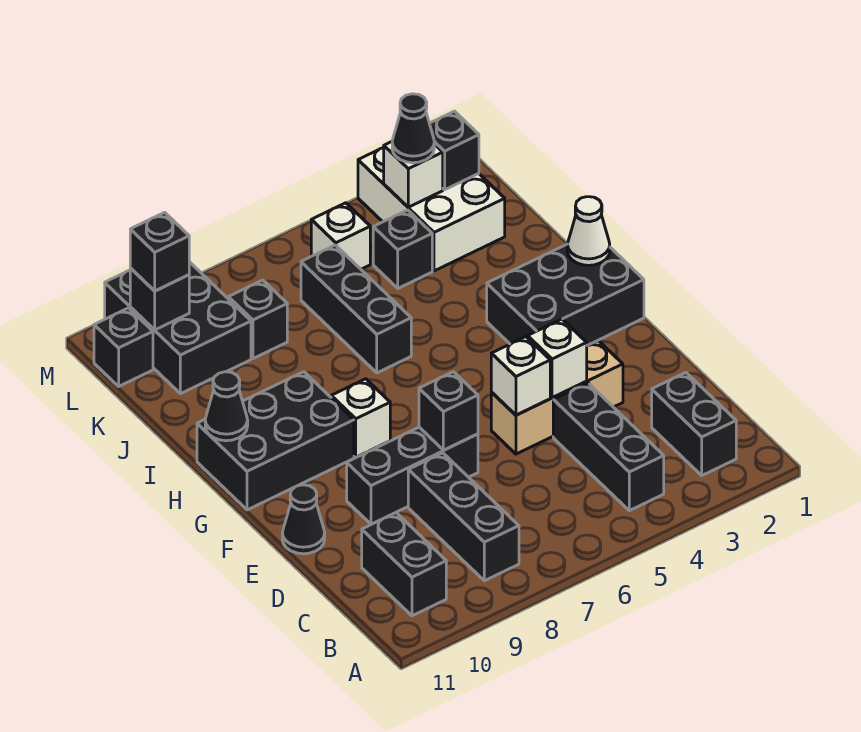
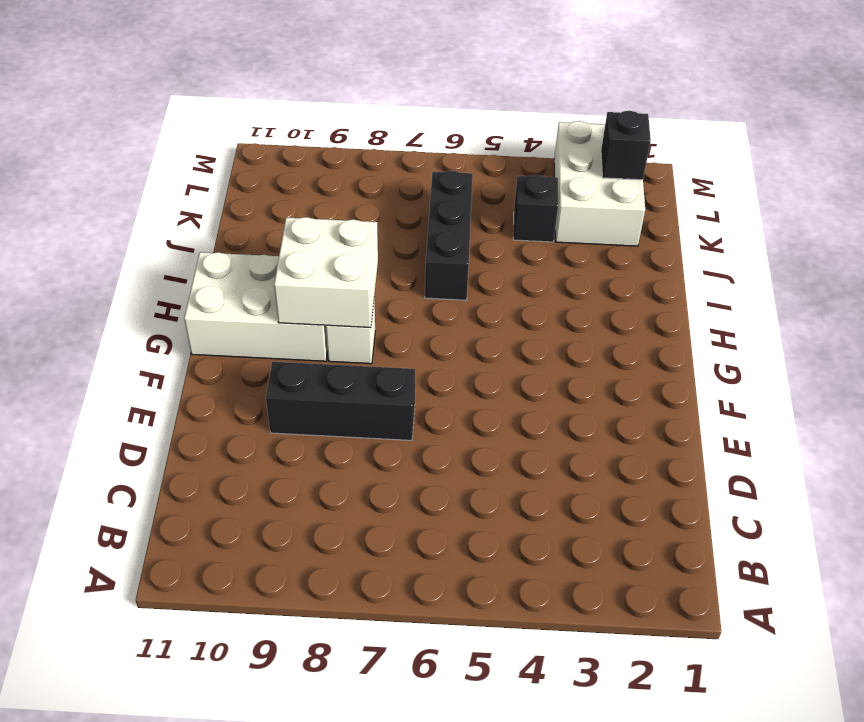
white brick G8:H9 level 2 -> none
white brick G9:H11 level 1 -> black brick G9:H11 level 1
none -> black brick B2:C2 level 1
none -> black brick B4:D4 level 1
none -> black brick B8:D8 level 1

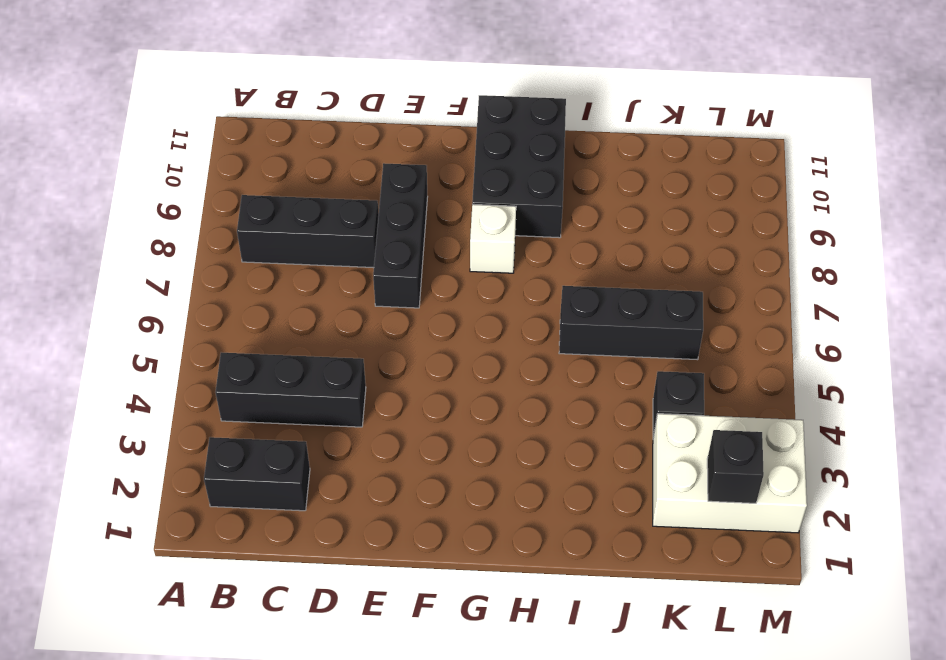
none -> black brick B10:C10 level 1
none -> tan brick E3:E5 level 1
none -> black cone E11 level 1

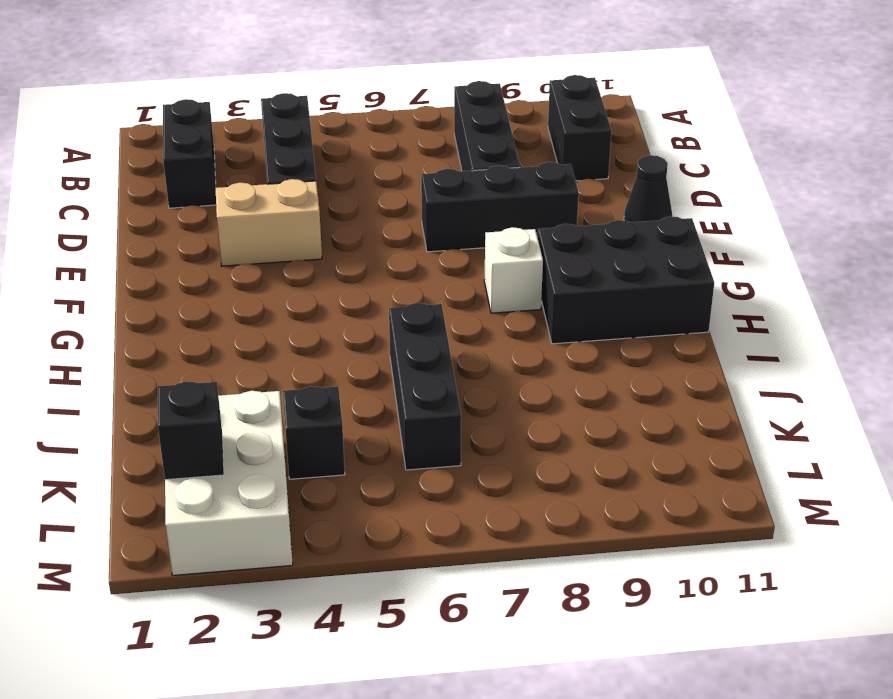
tan brick E3:E4 level 1 -> tan brick E3:E5 level 1
none -> black brick G1:H3 level 1
none -> black brick K8 level 1
none -> black brick K9:M10 level 1

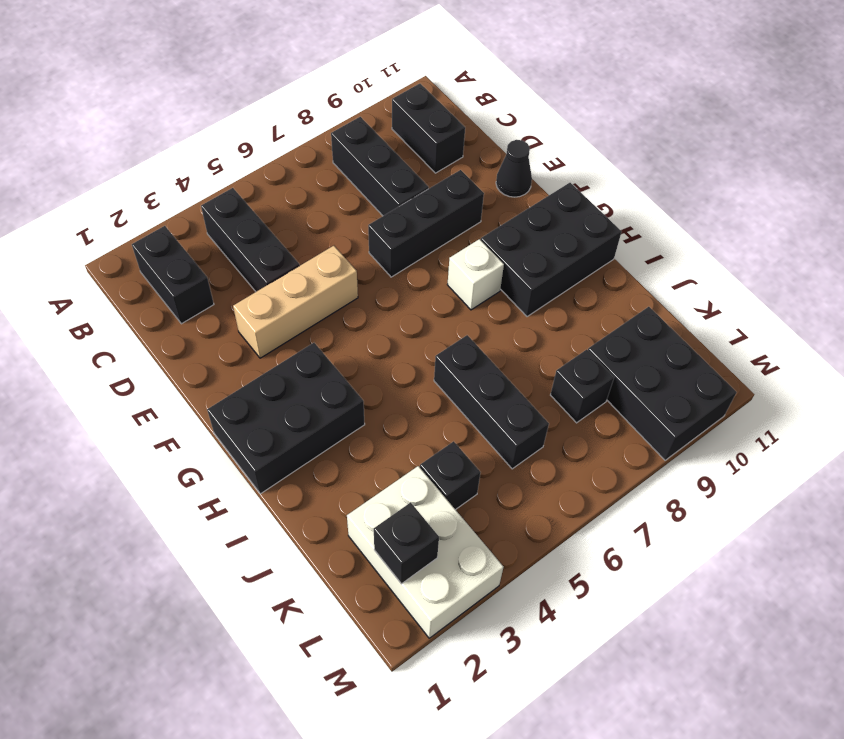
none -> white brick L5 level 1
none -> black brick L11 level 1
none -> white brick E4 level 2

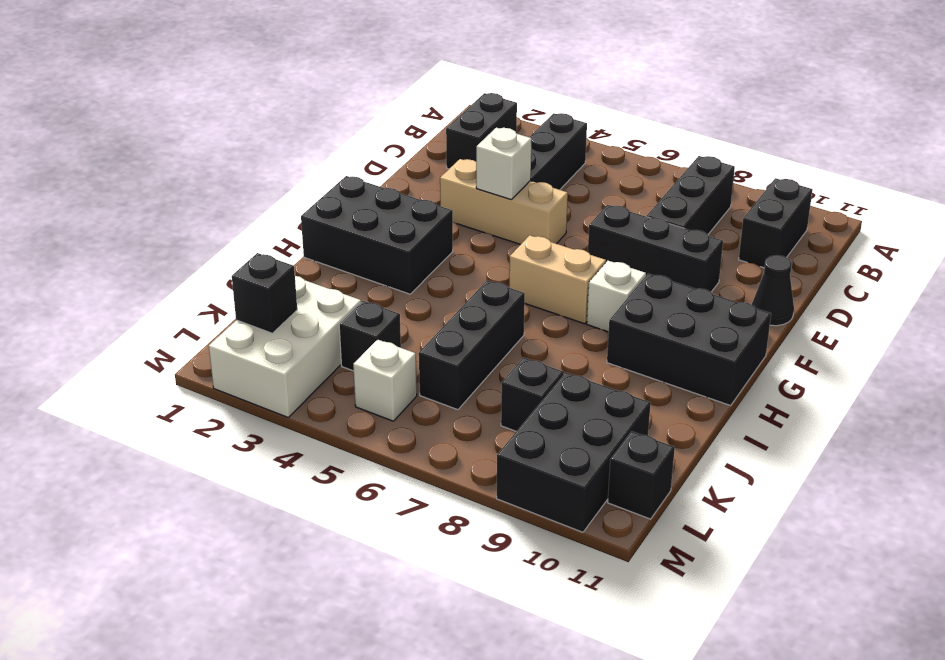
tan brick G6:G7 level 1 -> none
none -> white brick E5 level 2
none -> black brick E7 level 2
none -> white cone H1 level 2

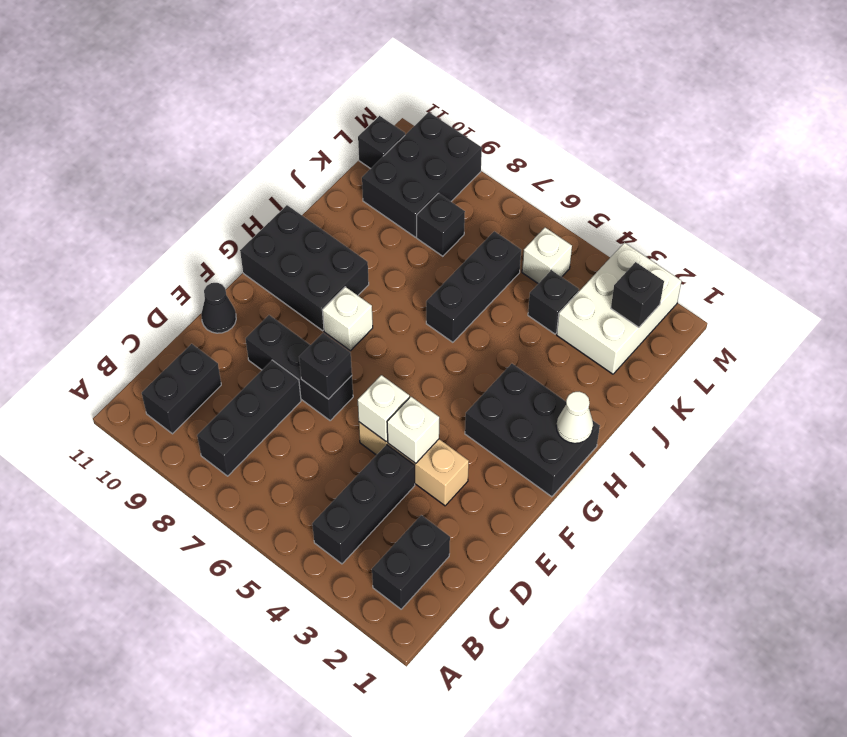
none -> black cone H11 level 2
none -> white brick L3 level 2
none -> black brick L10 level 2

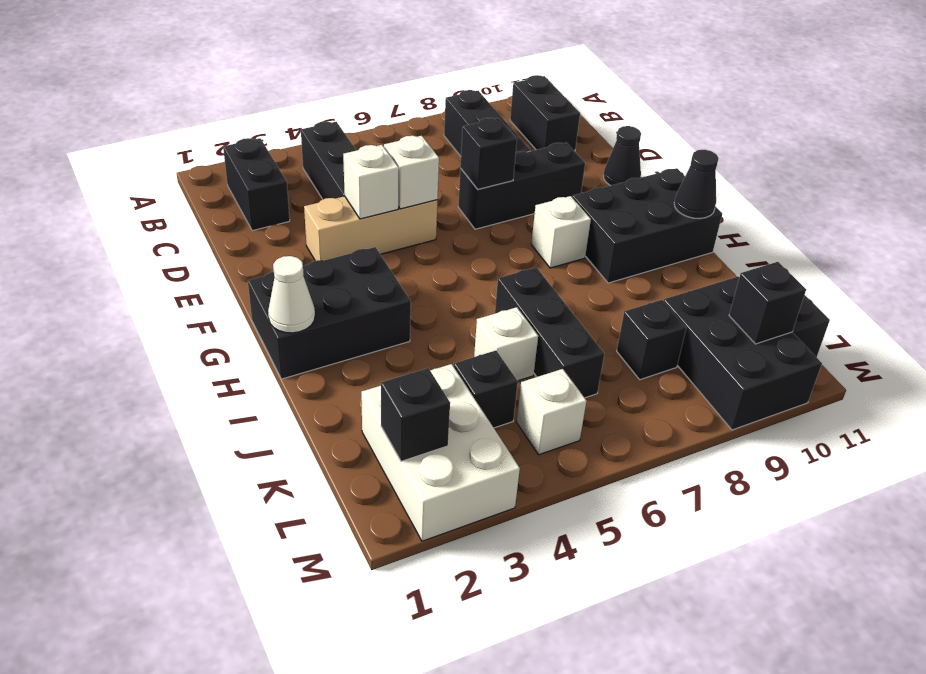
white brick J5 level 1 -> white brick L3 level 2
none -> black cone L3 level 3
none -> black brick L10 level 3

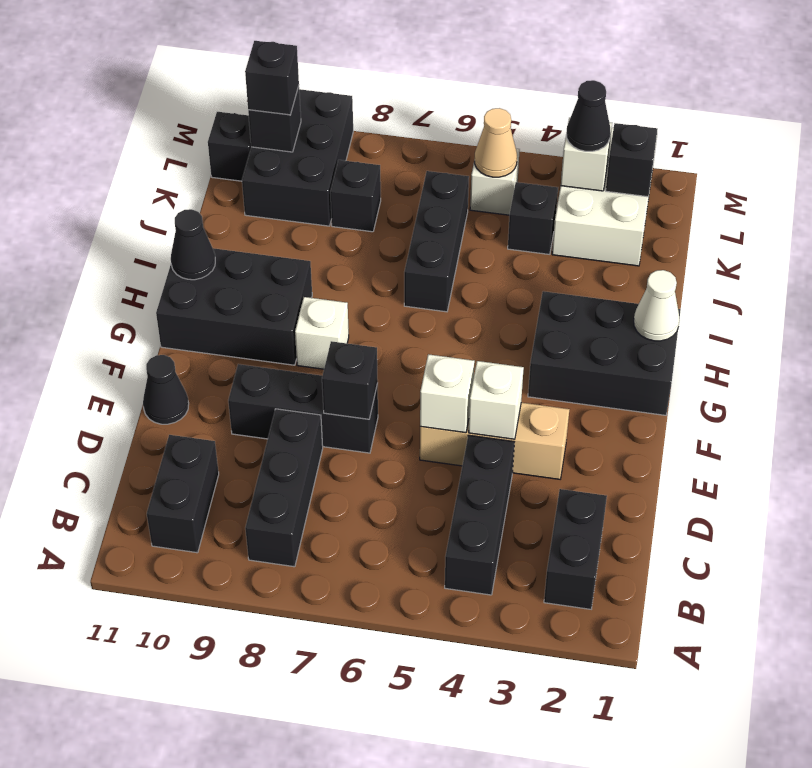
tan cone L5 level 2 -> none

